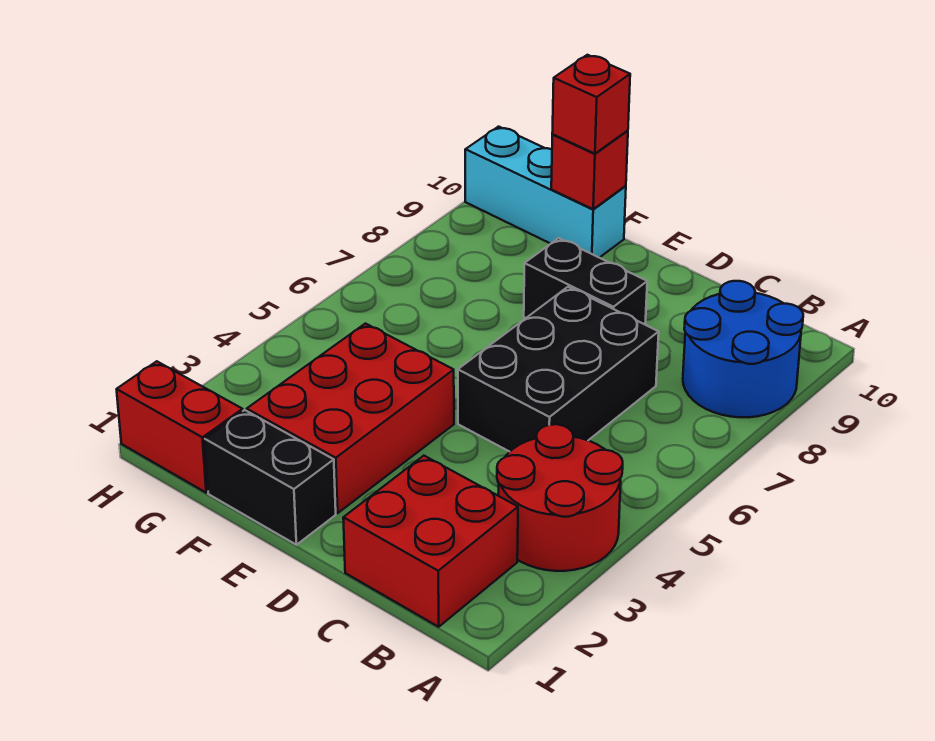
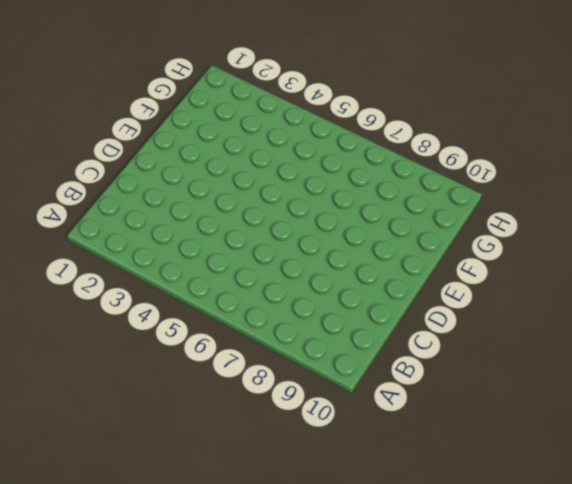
none -> red round brick A3:B4 level 1
none -> blue round brick A8:B9 level 1

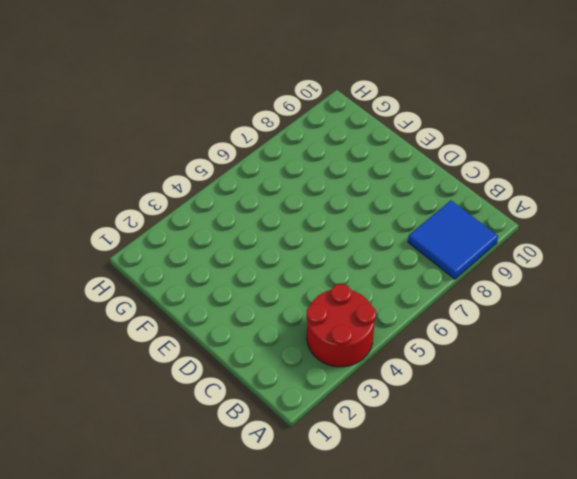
blue tile A8:B9 level 1 -> blue round brick A8:B9 level 1
none -> red brick B1:C2 level 1
none -> black brick C5:D7 level 1

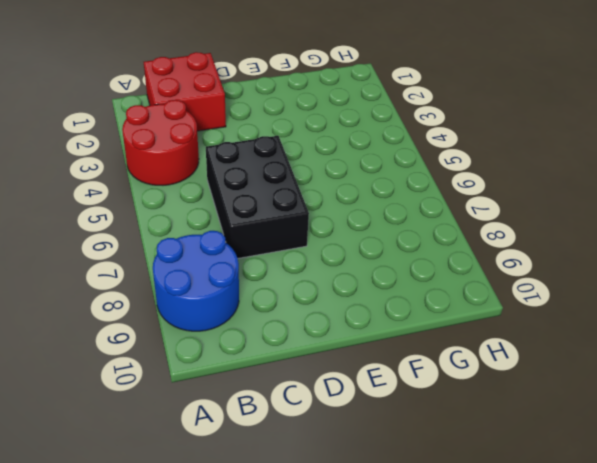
none -> black brick D8:E8 level 1
none -> black brick E1:F1 level 1

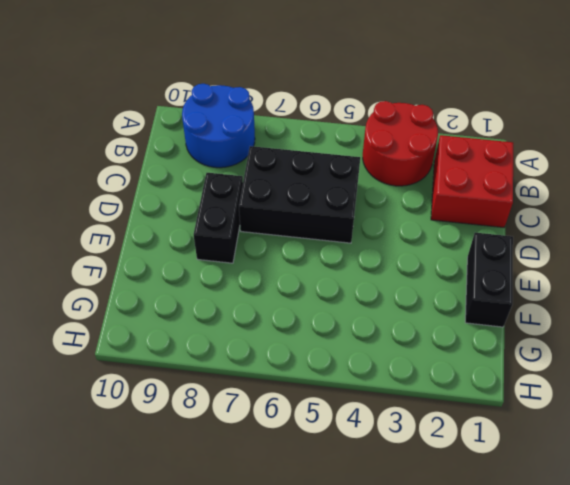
none -> red brick E2:F4 level 1
none -> cyan brick F10:H10 level 1

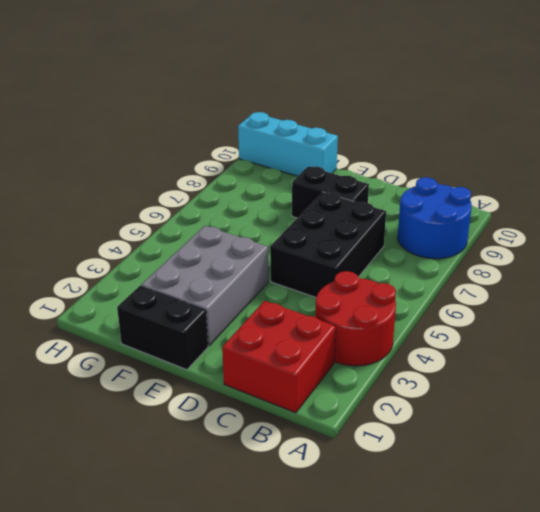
grey brick E2:F4 level 1 -> red brick E2:F4 level 1
none -> red brick G1:H1 level 1
none -> red brick F10 level 2

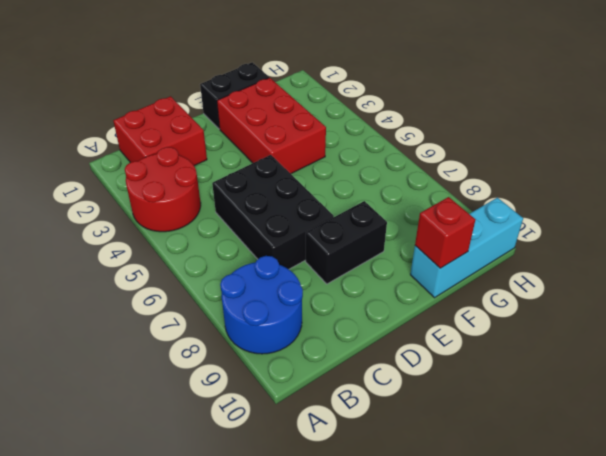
none -> red brick G1:H1 level 1
none -> red brick F10 level 3

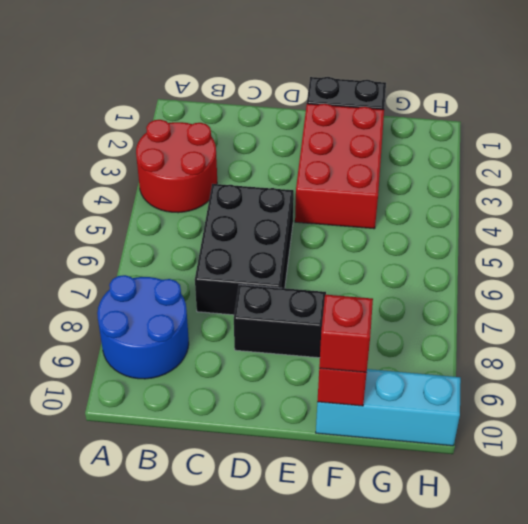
none -> red brick B1:C2 level 1
none -> red brick G1:H1 level 1

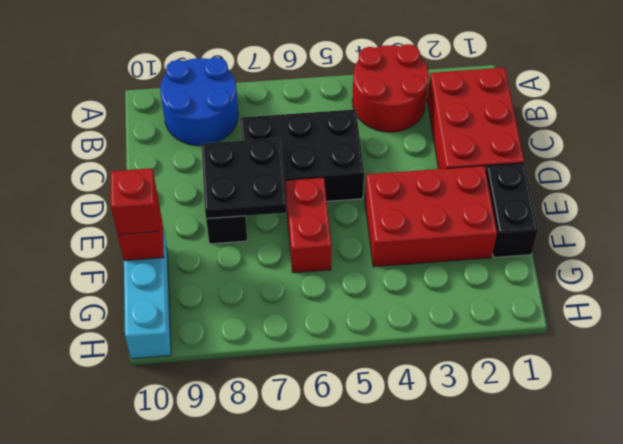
red brick B1:D2 level 1 -> red brick B1:C2 level 1
black plate D7:E8 level 2 -> none
red brick E6:F6 level 1 -> red brick G1:H1 level 1

